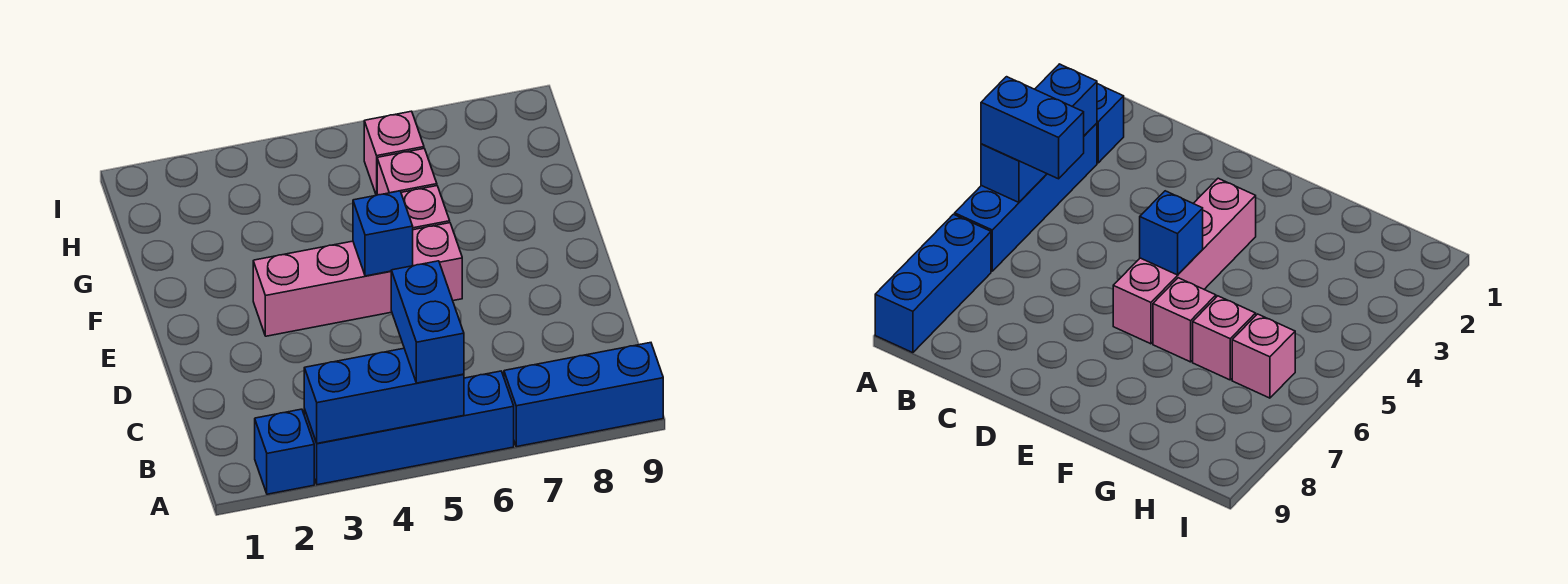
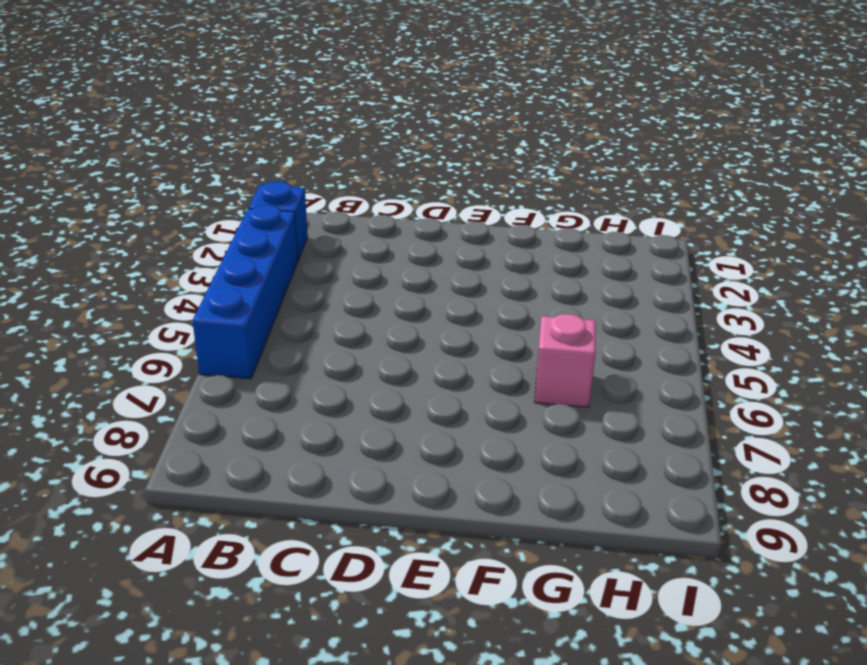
none -> blue brick A7:A9 level 1
none -> pink brick E3:E6 level 1

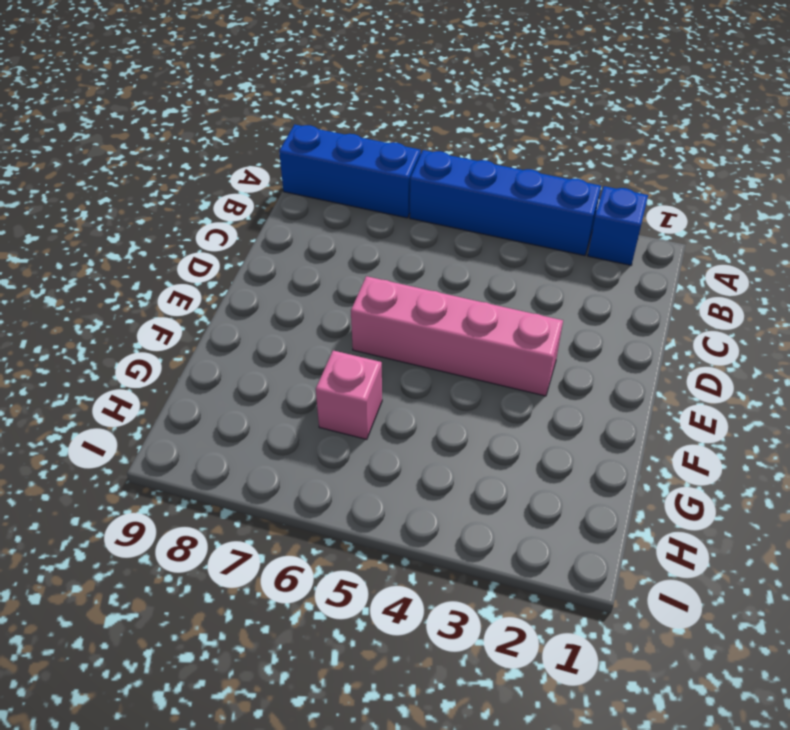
none -> pink brick F6 level 1
none -> pink brick H6 level 1

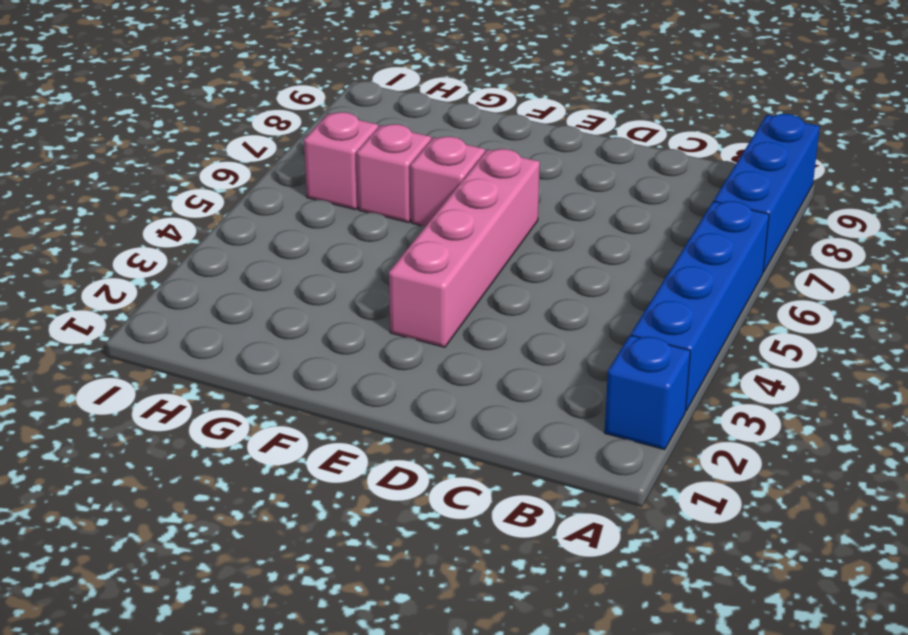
none -> blue brick A3:A5 level 2
none -> blue brick E5 level 2

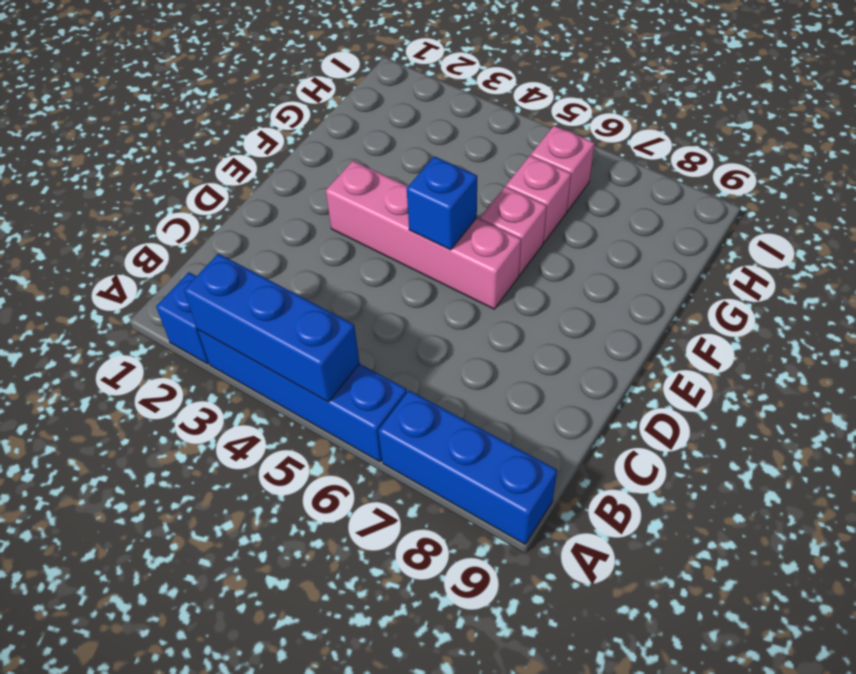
none -> blue brick A5:B5 level 3

